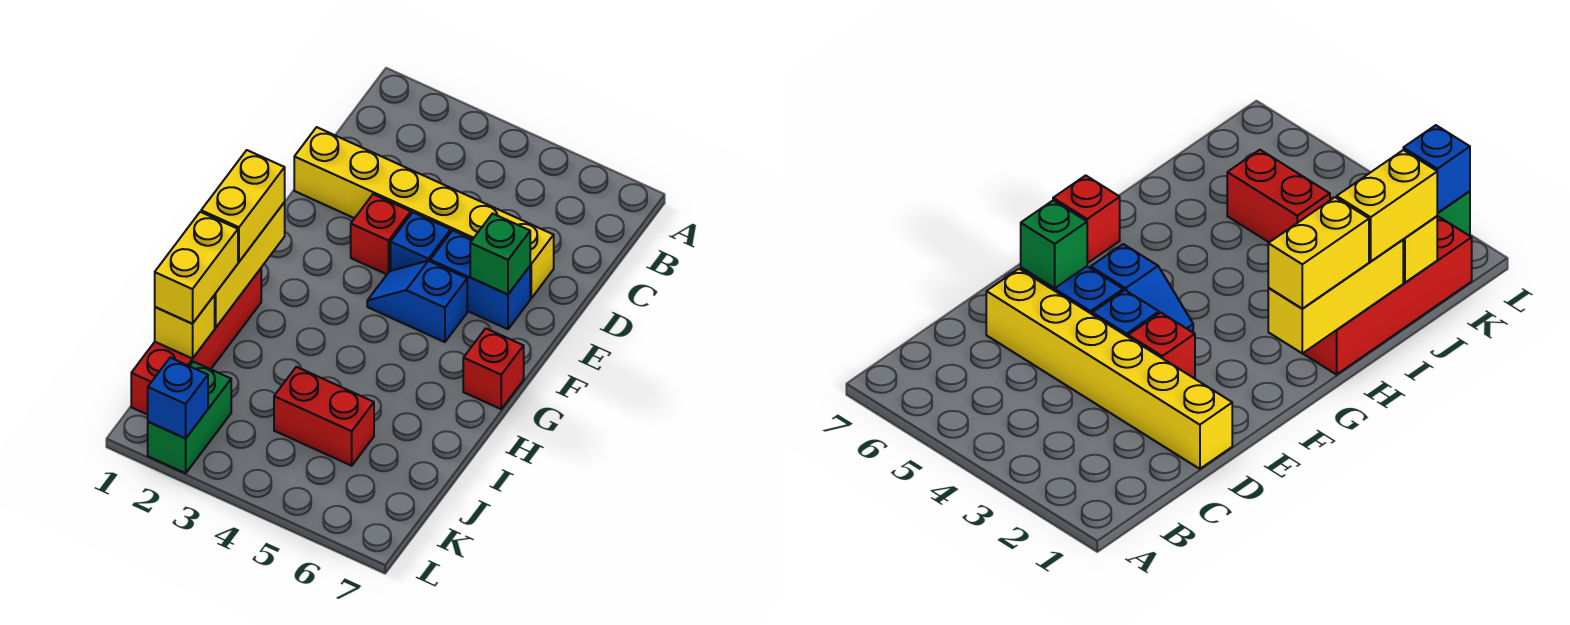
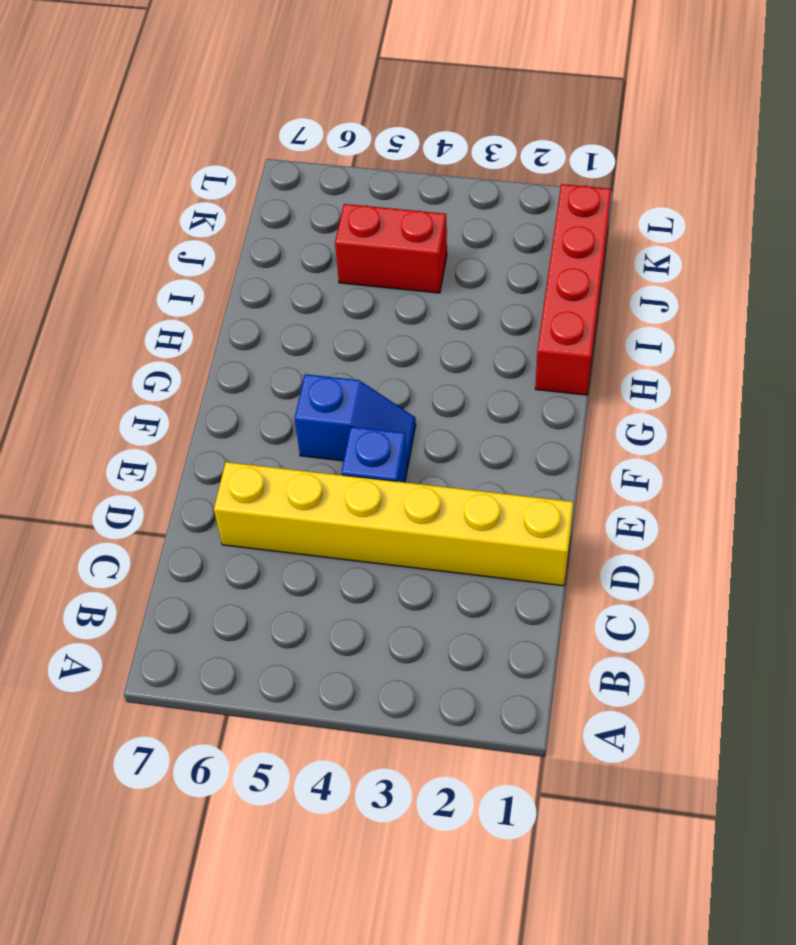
none -> red brick E3 level 1
none -> blue brick E5:E6 level 1
none -> red brick G7 level 1

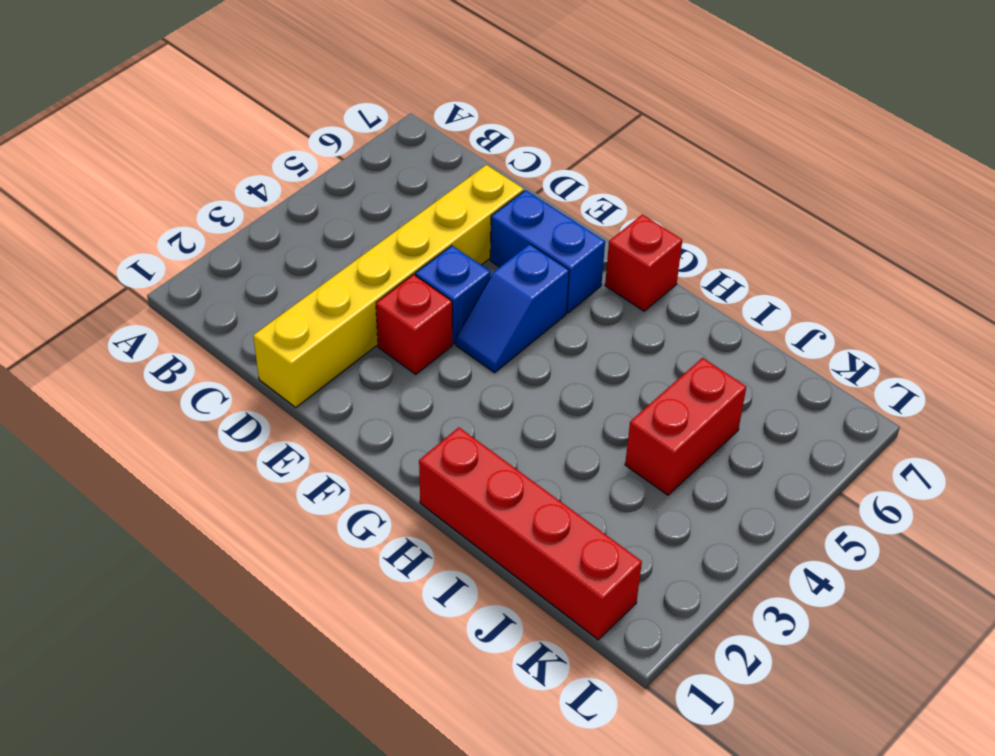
blue brick E6:F6 level 1 -> blue brick E5:E6 level 1
none -> green brick K2:L2 level 1
none -> green brick E6 level 2
none -> yellow brick G1:I1 level 2

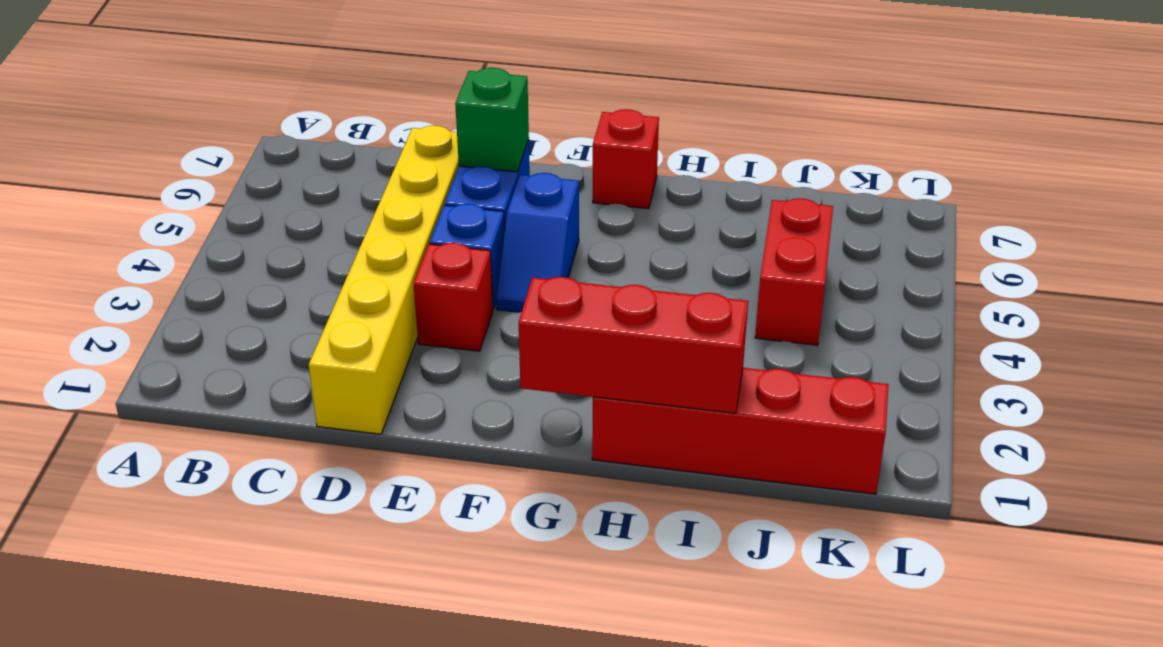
red brick G1:I1 level 2 -> yellow brick G1:I1 level 2
none -> green brick K2:L2 level 1
none -> yellow brick J1 level 2
none -> blue brick L2 level 2

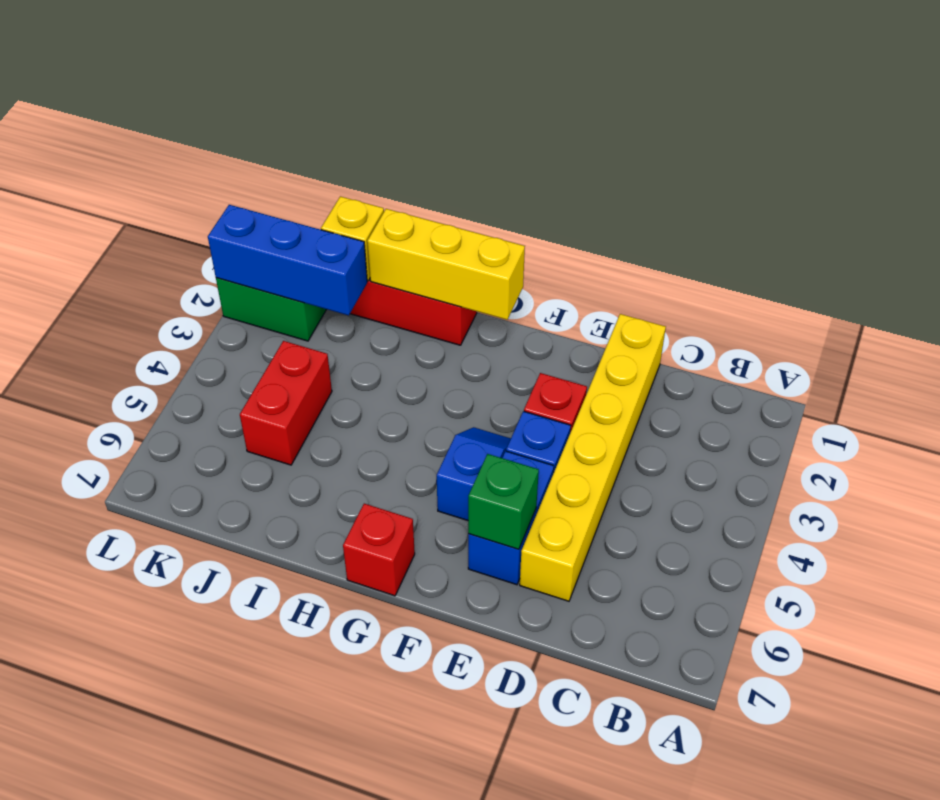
blue brick J2:L2 level 2 -> blue brick L2 level 2
none -> yellow brick G1:H1 level 3
none -> yellow brick I1:J1 level 3

